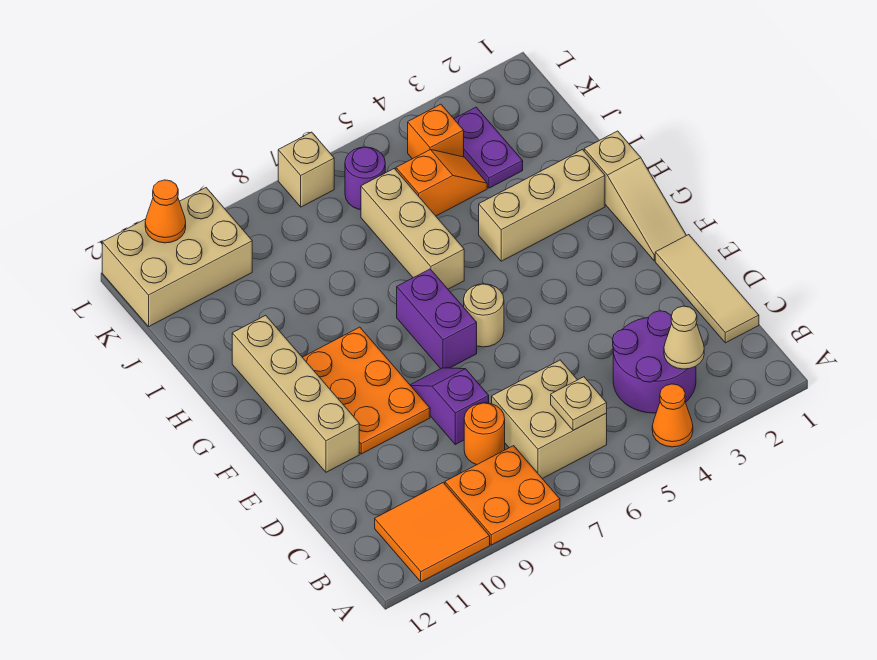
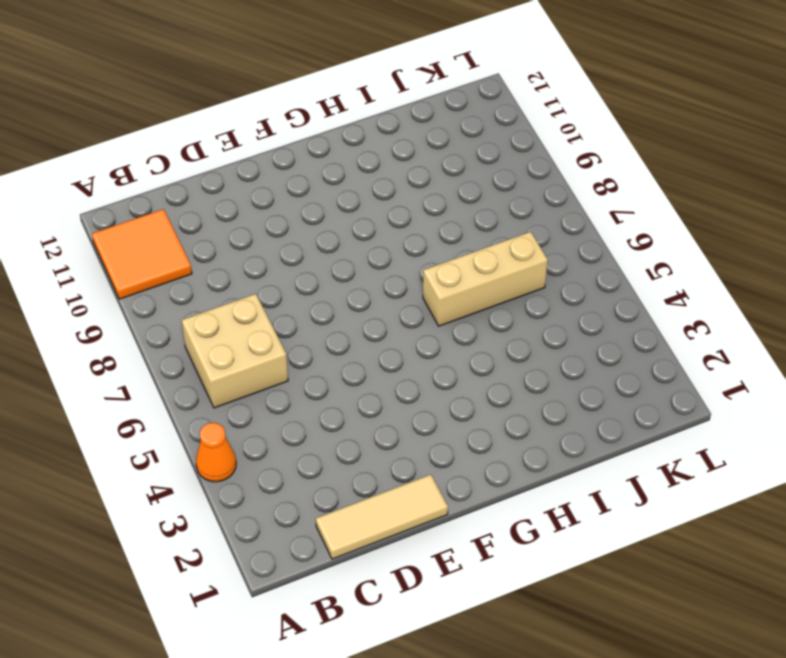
none -> orange plate A8:B9 level 1
none -> purple round brick B3:C4 level 1
none -> orange round brick C8 level 1

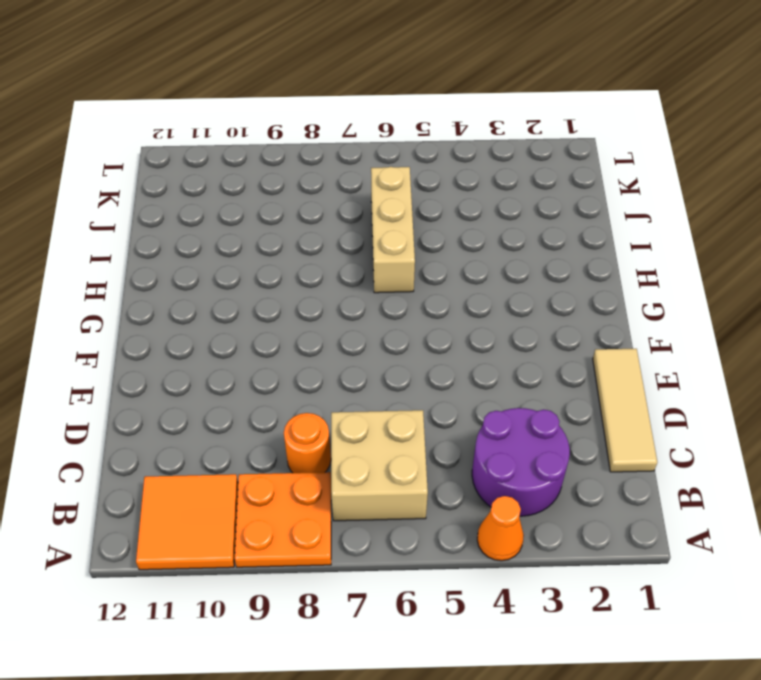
none -> purple slope D8:E8 level 1 top D
none -> orange plate E9:G10 level 1
none -> tan brick E11:H11 level 1

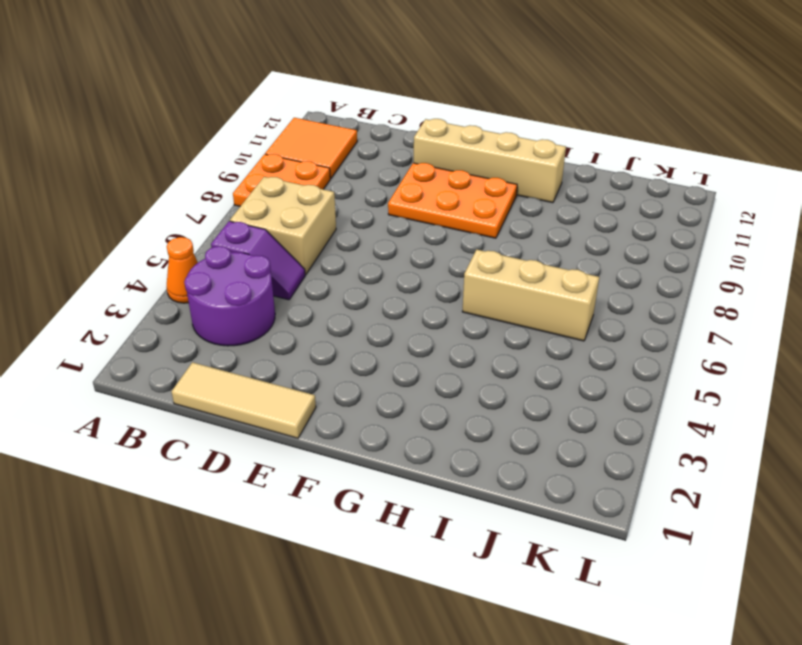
purple slope B5:C5 level 1 top B -> purple slope D8:E8 level 1 top D
none -> orange round brick C8 level 1
none -> tan slope F1:H1 level 1 top H
none -> tan round brick F6 level 1

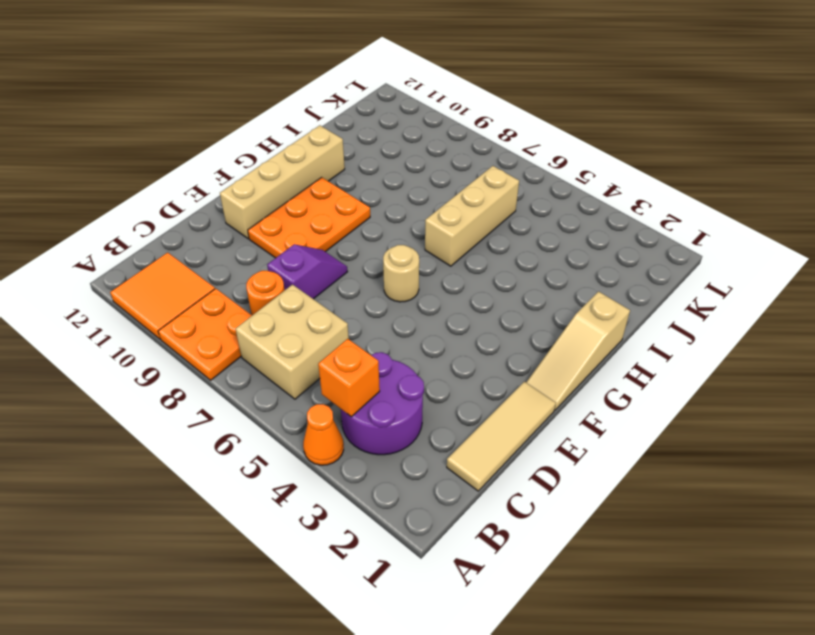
orange brick B4 level 2 -> orange brick K4 level 1
none -> purple brick F7:G7 level 1
none -> tan brick H2:H4 level 1
none -> purple plate J3:K3 level 1

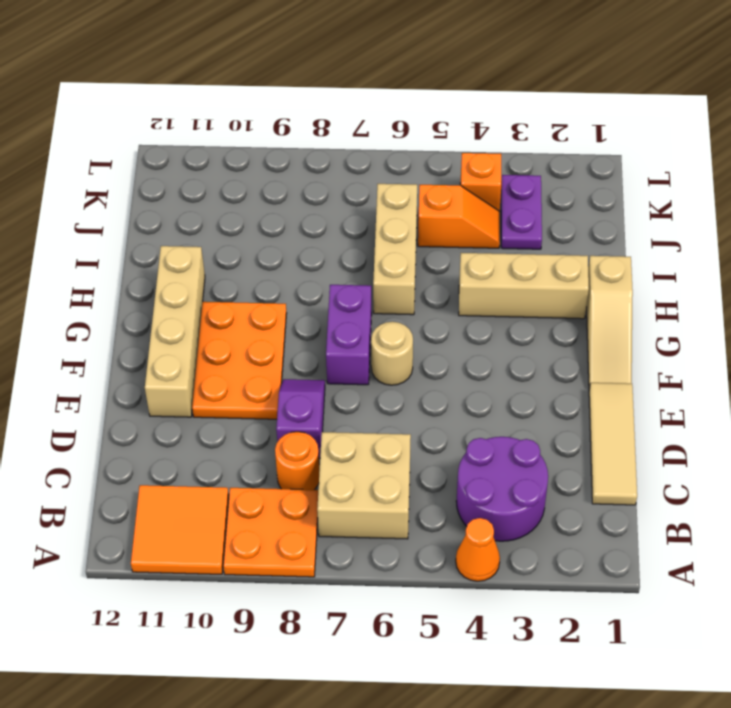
none -> purple round brick K6 level 1
none -> tan brick K10:L12 level 1
none -> tan brick L7 level 1

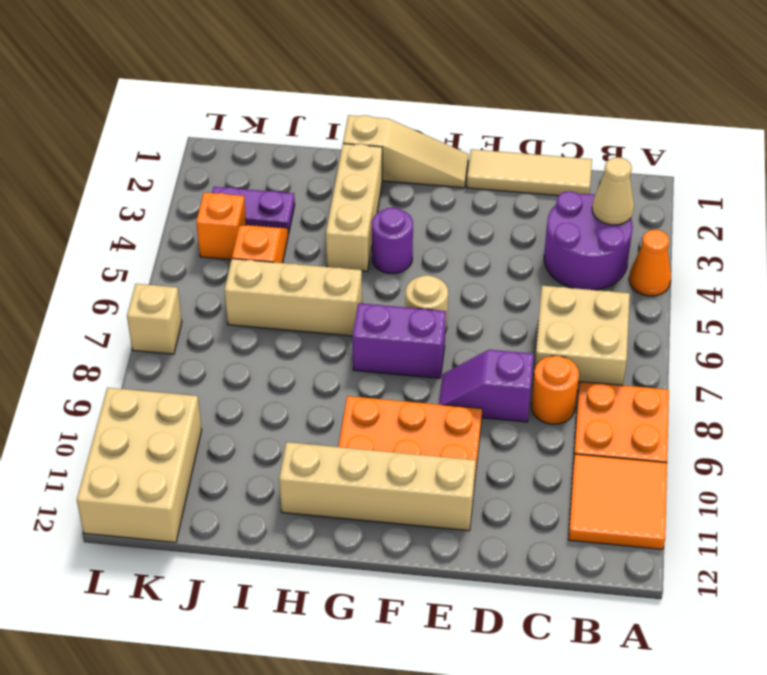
purple round brick G4 level 1 -> purple round brick K6 level 1
none -> tan plate B6 level 2
none -> orange cone L11 level 2

